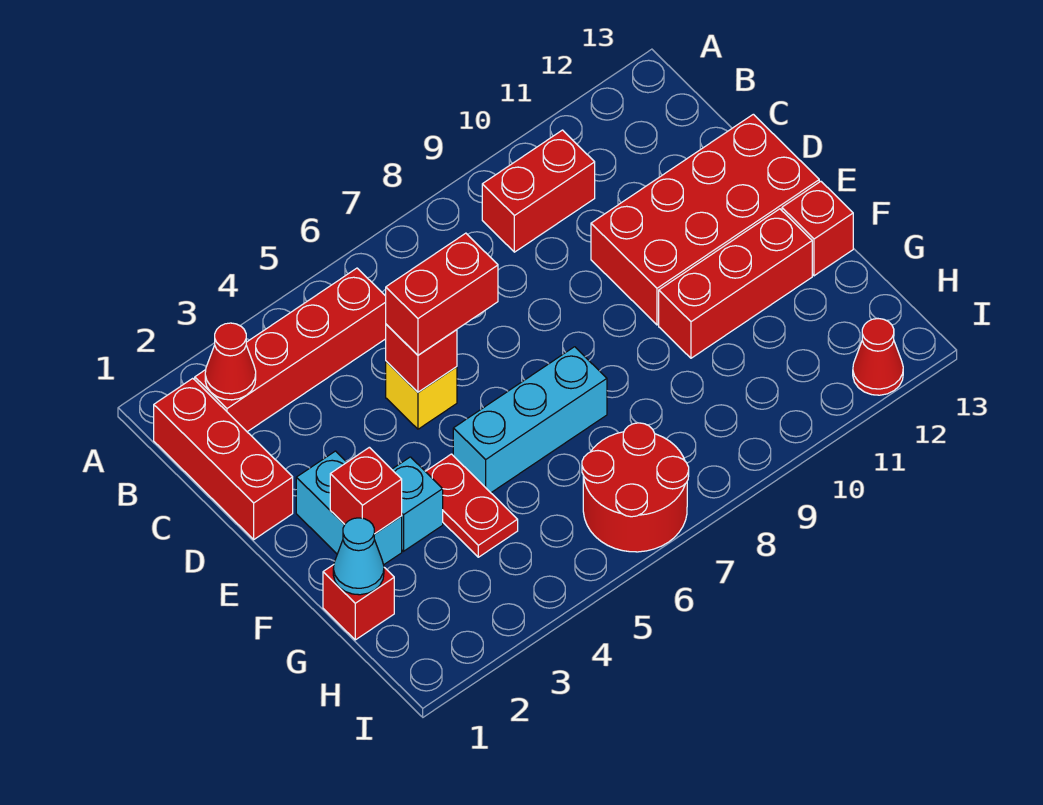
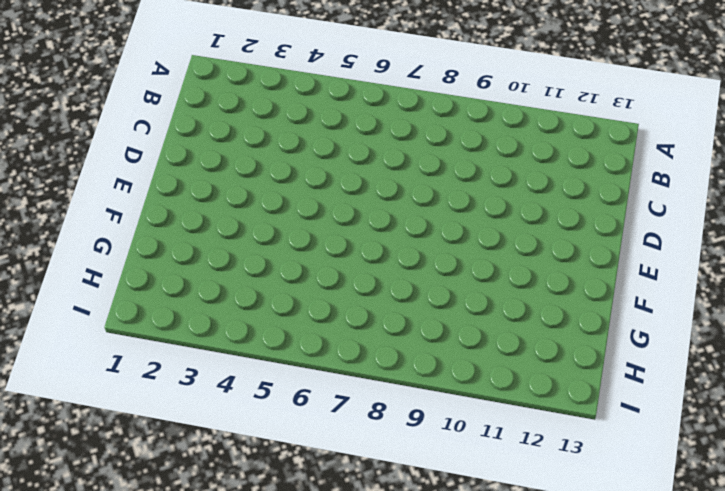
none -> red brick B1:D1 level 1
none -> red brick B2:B5 level 1
none -> red brick B9:B10 level 1

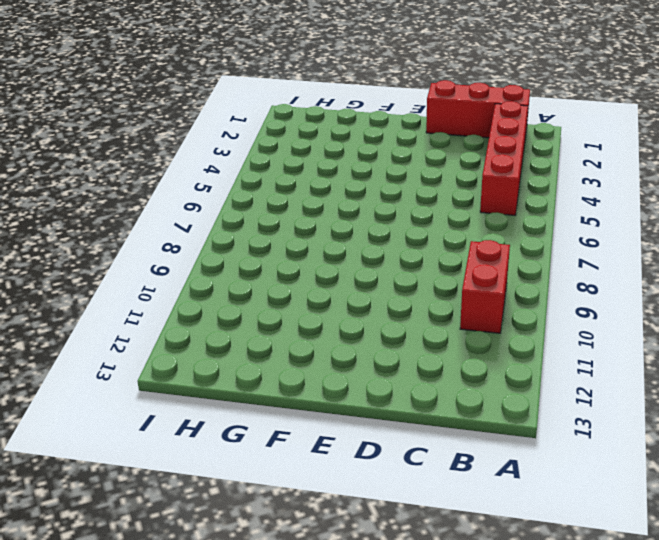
none -> yellow brick D5 level 1
none -> red brick D10:E13 level 1
none -> cyan brick E2:F2 level 1

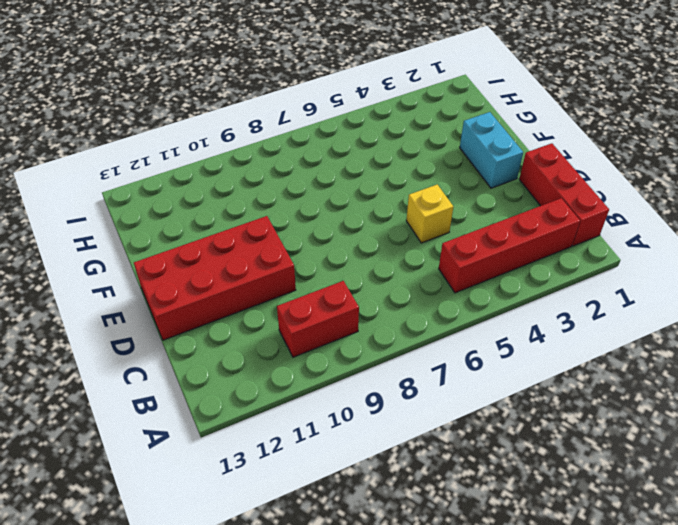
none -> cyan brick F3 level 1
none -> red plate F4:G4 level 1
none -> cyan brick F5:F7 level 1

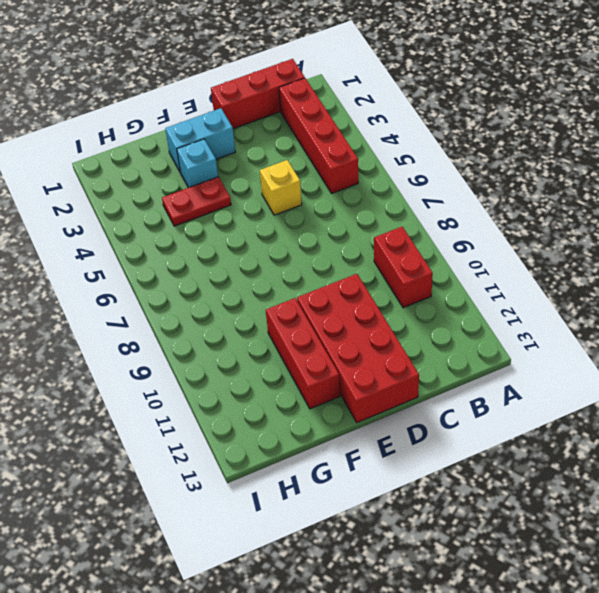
none -> cyan brick F5:F7 level 1
none -> red brick F13 level 1
none -> red brick G1 level 1

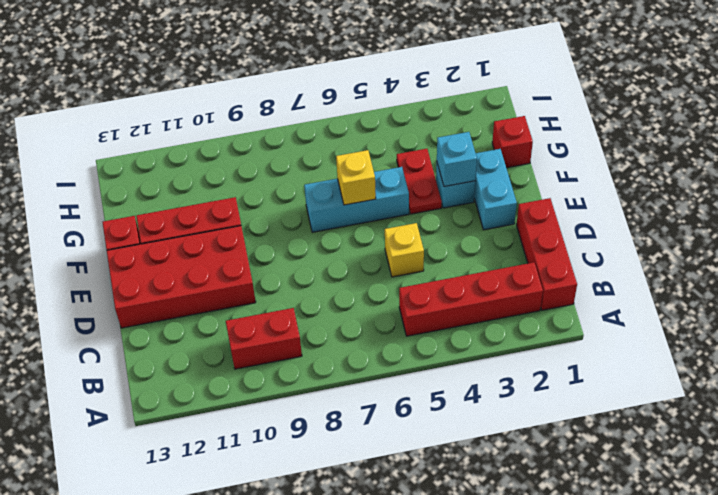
cyan brick F3 level 2 -> none
yellow brick F6 level 2 -> none
none -> red round brick H6:I7 level 1
none -> red cone I12 level 1
none -> red cone B2 level 2

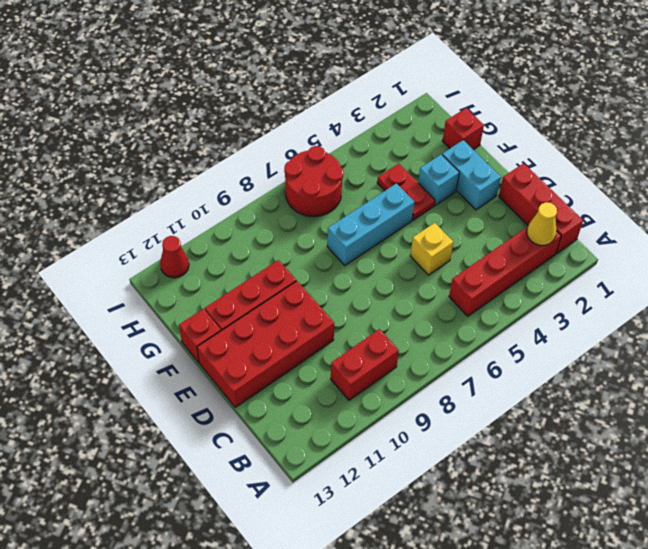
yellow cone B2 level 2 -> red cone B2 level 2
none -> red brick D5 level 2
none -> red brick F2 level 2
none -> cyan cone G1 level 2

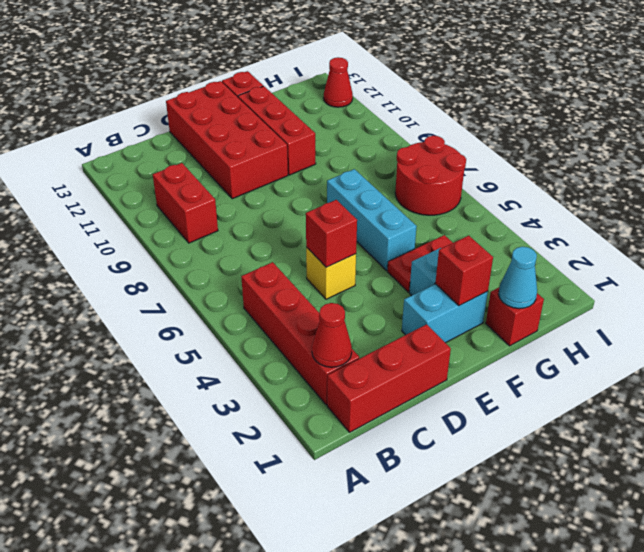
none -> red brick D5:D6 level 3

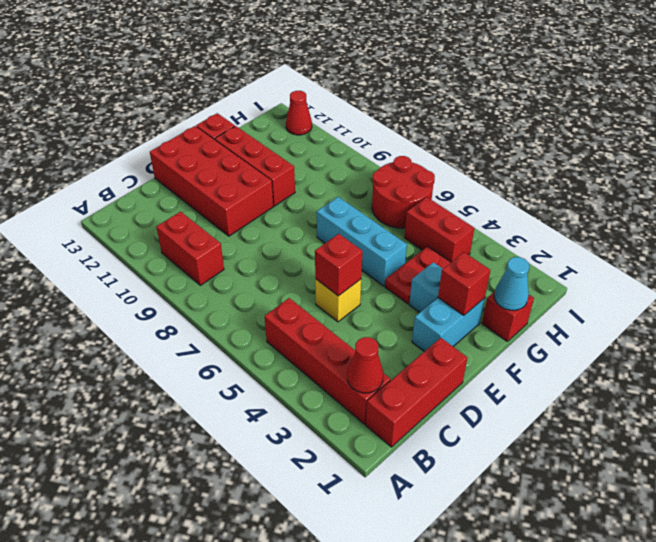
red brick H4:H5 level 1 -> red brick D5:D6 level 3

